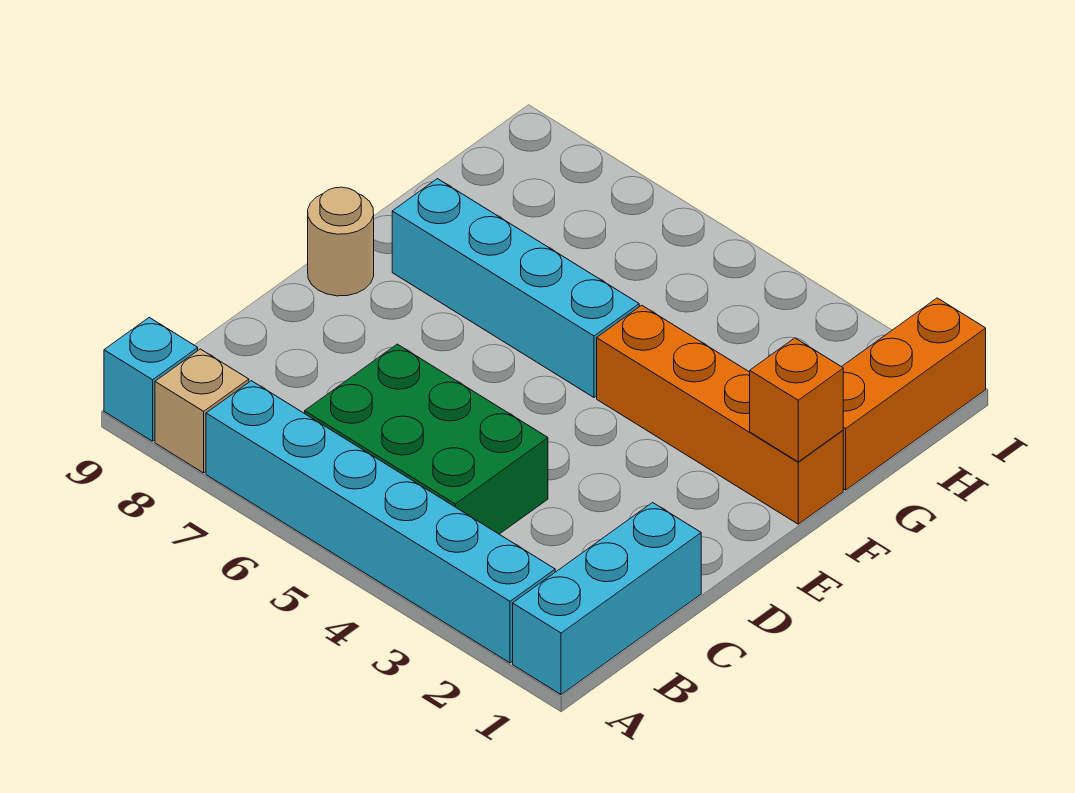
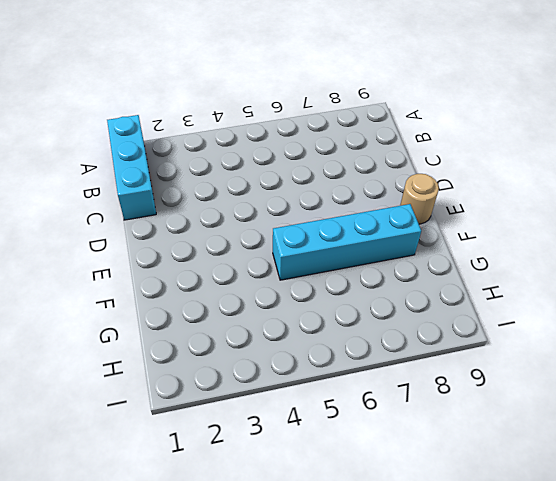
none -> cyan brick A2:A7 level 1
none -> tan brick A8 level 1

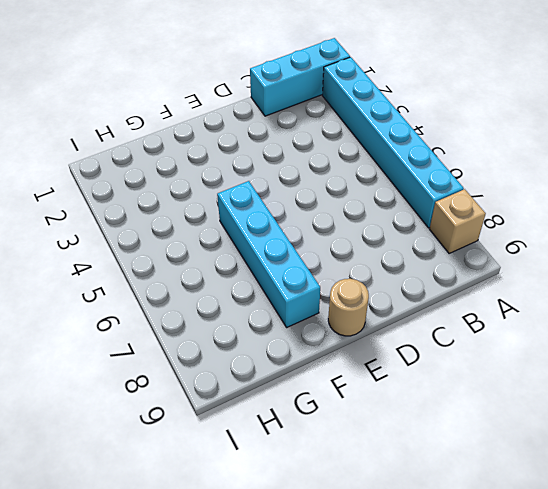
none -> cyan brick A9 level 1
none -> green brick B4:C6 level 1

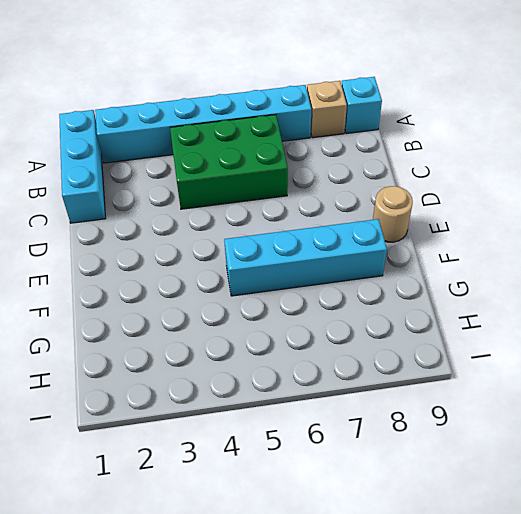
none -> orange brick F1:F4 level 1
none -> orange brick G1:I1 level 1

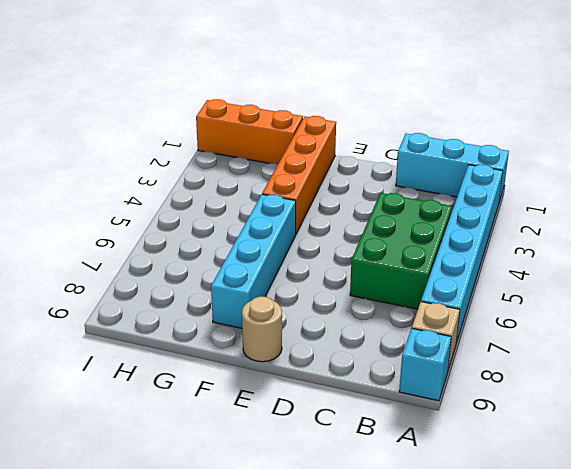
none -> orange brick F1 level 2

